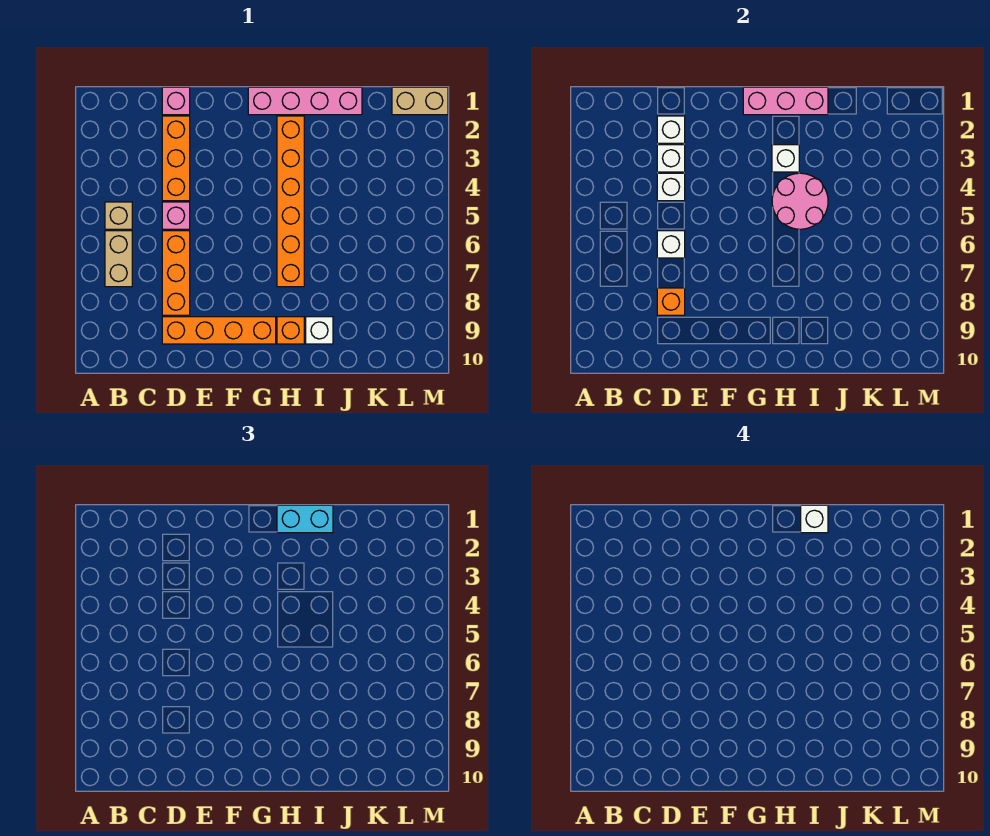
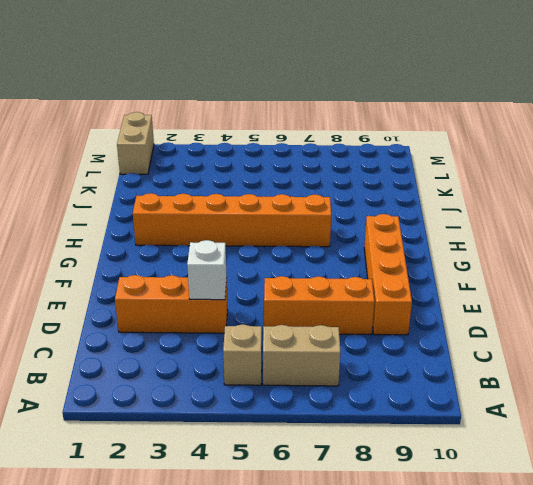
none -> pink brick D1 level 1
none -> pink brick D5 level 1
none -> pink brick G1:J1 level 1

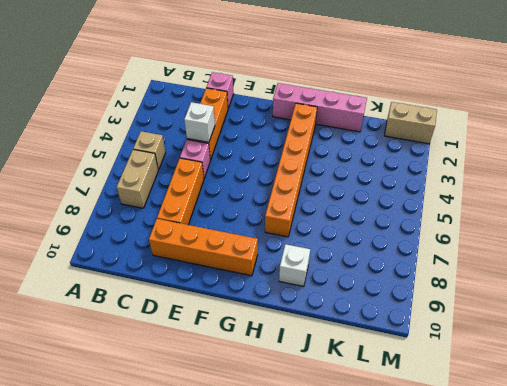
none -> orange brick H9 level 1
none -> white brick D2 level 2
none -> white brick D3 level 2

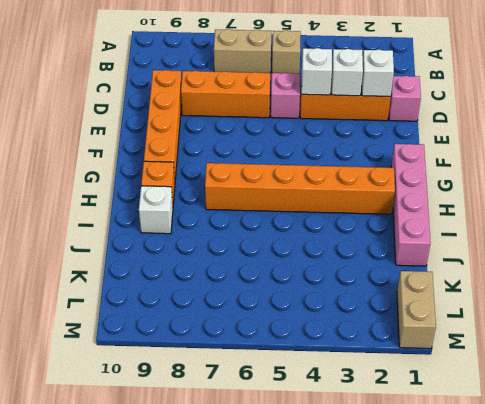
none -> white brick D6 level 2
none -> orange brick D8 level 2
none -> pink brick G1:I1 level 2

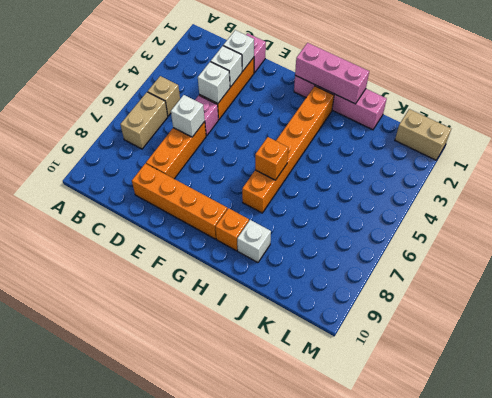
orange brick H6 level 2 -> orange brick D8 level 2
none -> white brick H3 level 2
none -> pink round brick H4:I5 level 2
none -> cyan brick H1:I1 level 3

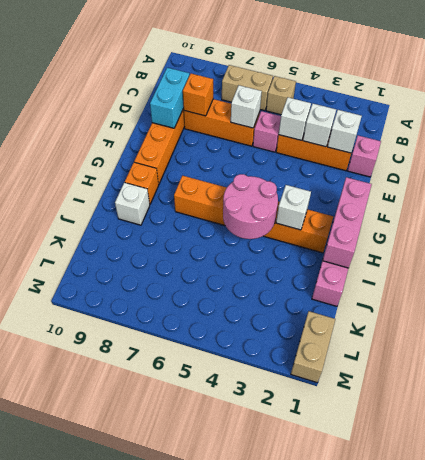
cyan brick D9:E9 level 2 -> cyan brick H1:I1 level 3
none -> white brick I1 level 4

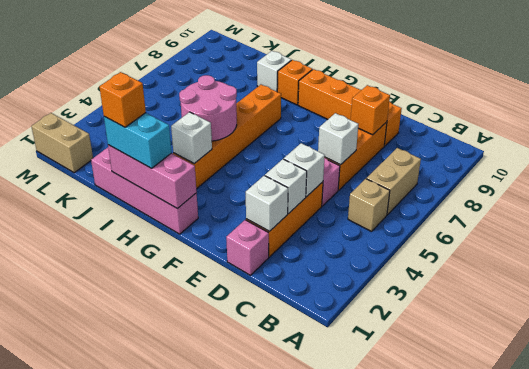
orange brick I1 level 4 -> white brick I1 level 4

